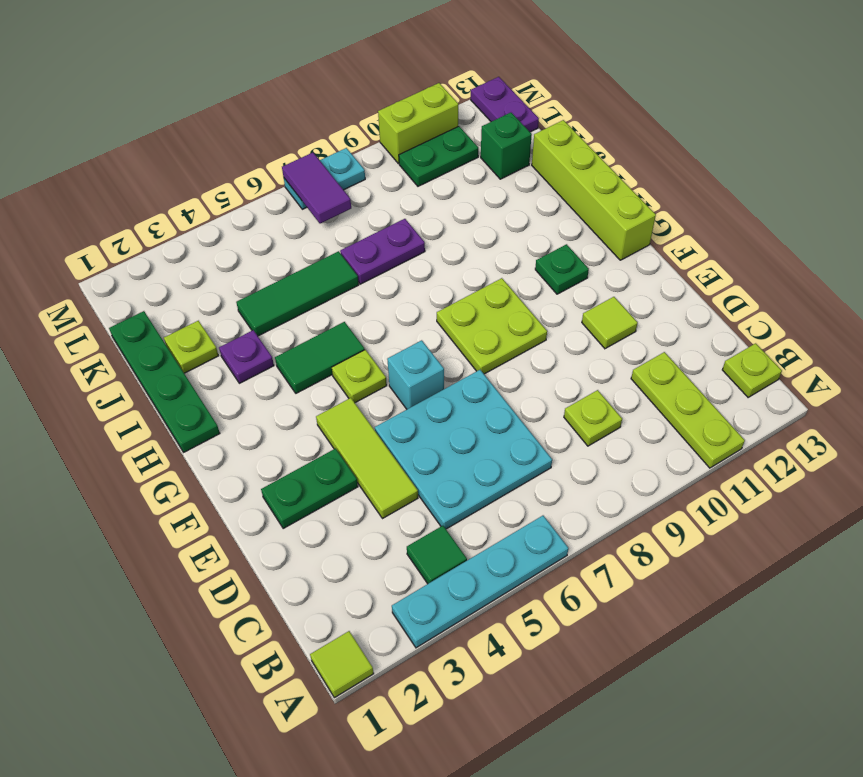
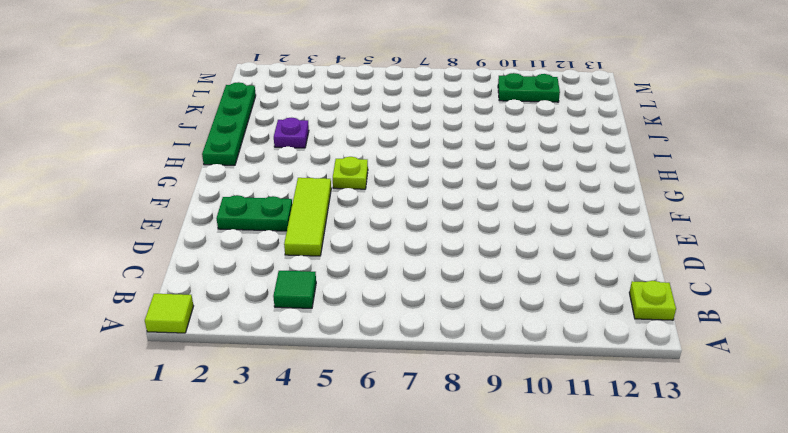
none -> cyan plate A3:A6 level 1
none -> lime plate A11:C11 level 1
none -> cyan plate C5:E7 level 1

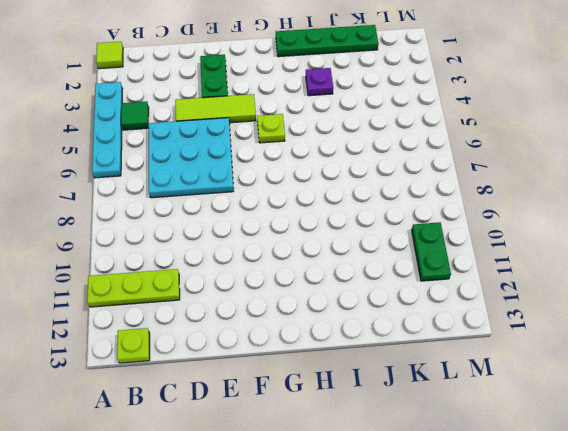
none -> lime plate C9 level 1
none -> lime tile E11 level 1
none -> cyan brick F6 level 1

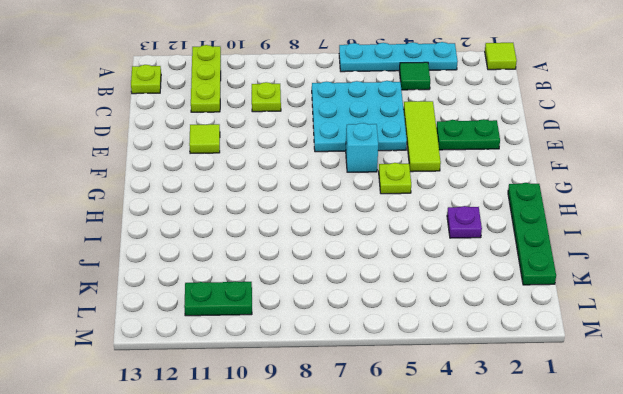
none -> lime plate F8:G9 level 1
none -> green plate G11 level 1
none -> lime brick G13:J13 level 1

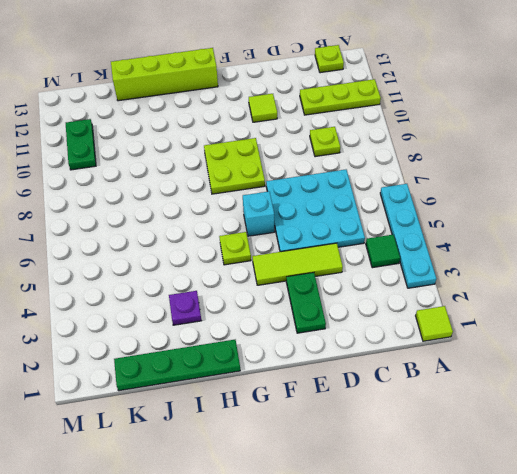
none -> green plate G11 level 1
none -> green tile H4:H5 level 1
none -> lime plate J2 level 1

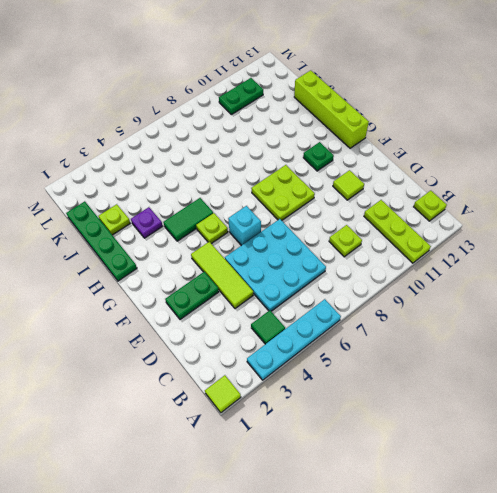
none -> green tile J4:J6 level 1
none -> purple plate J7:J8 level 1
none -> green brick K12 level 1

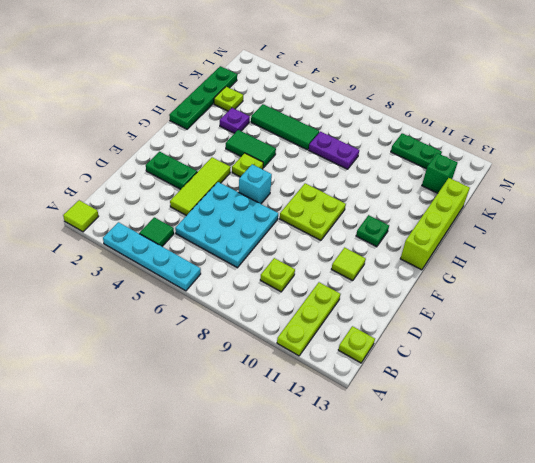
none -> purple plate L13:M13 level 1
none -> cyan plate M7:M8 level 1
none -> lime brick M10:M11 level 1

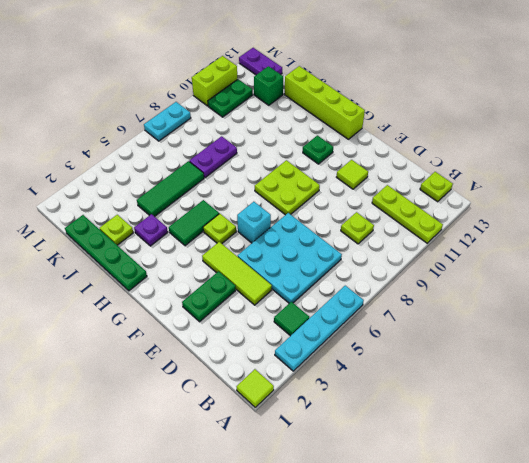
none -> purple tile L7:M7 level 2

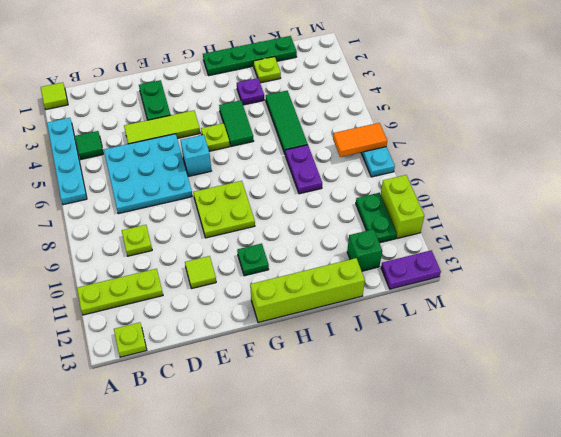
orange tile L7:M7 level 2 -> purple tile L7:M7 level 2

